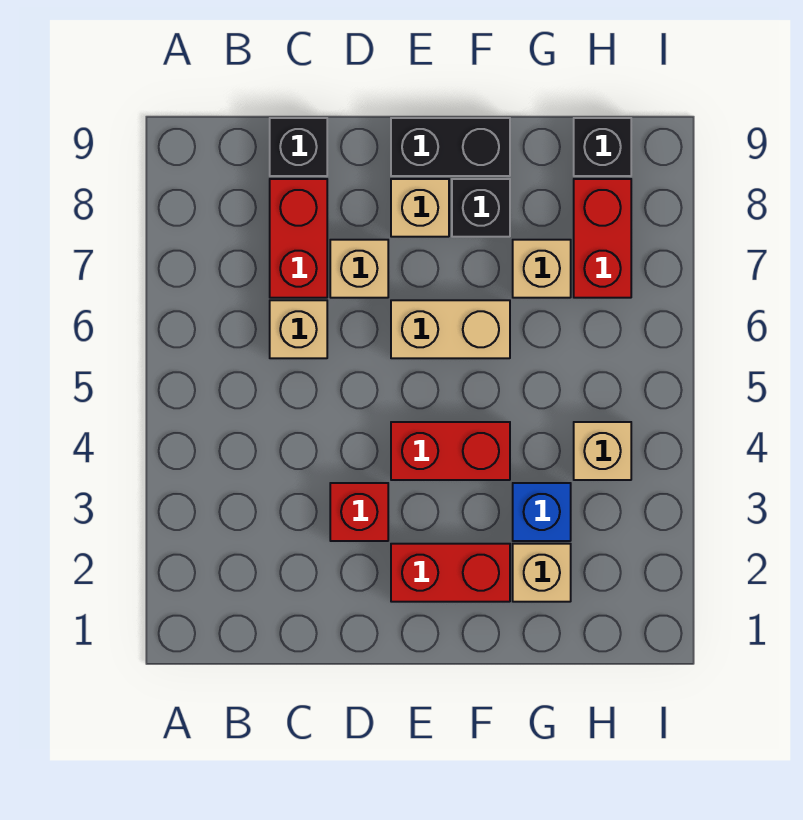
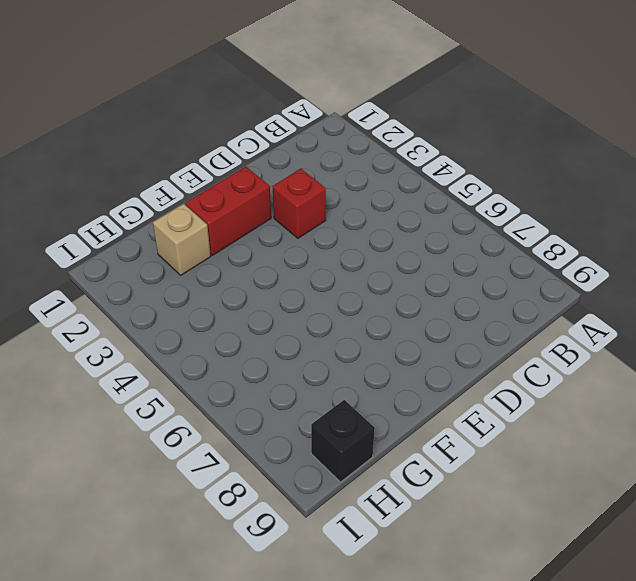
none -> tan brick C6 level 1
none -> red brick C7:C8 level 1
none -> black brick C9 level 1

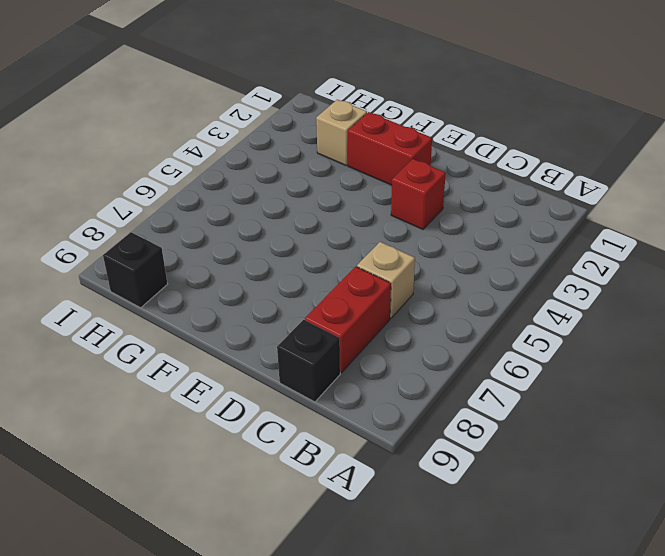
none -> tan brick D7 level 1
none -> red brick E4:F4 level 1
none -> tan brick E6:F6 level 1

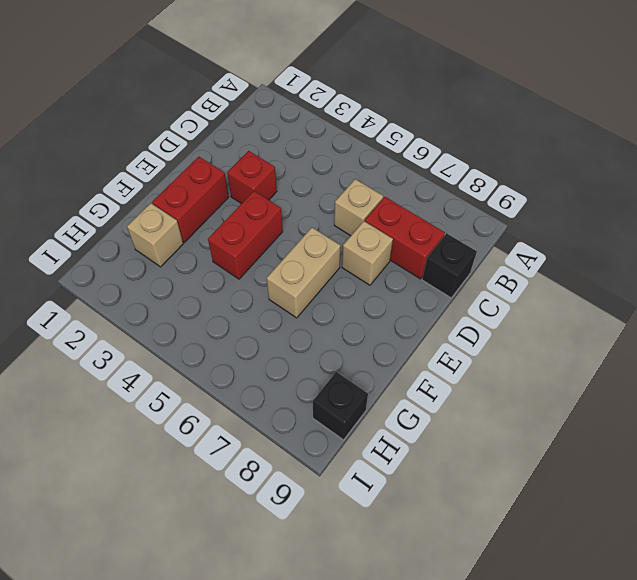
none -> tan brick E8 level 1
none -> black brick E9:F9 level 1
none -> black brick F8 level 1

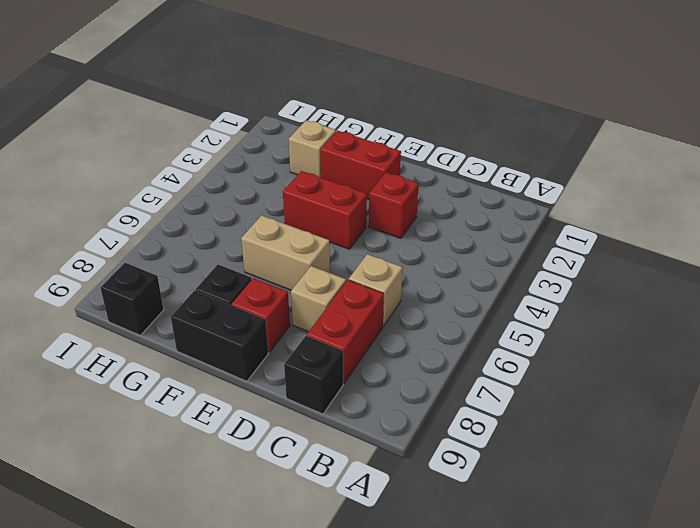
red brick E8 level 1 -> tan brick E8 level 1
none -> blue brick G3 level 1
none -> tan brick G7 level 1
none -> tan brick H4 level 1

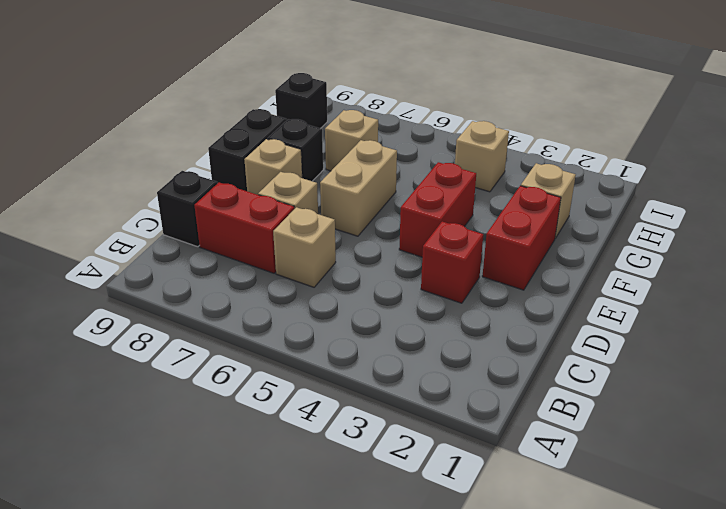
none -> blue brick G3 level 1
none -> red brick H7:H8 level 1

